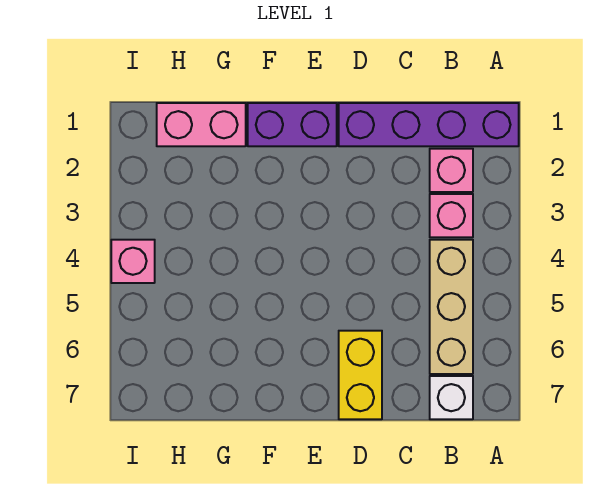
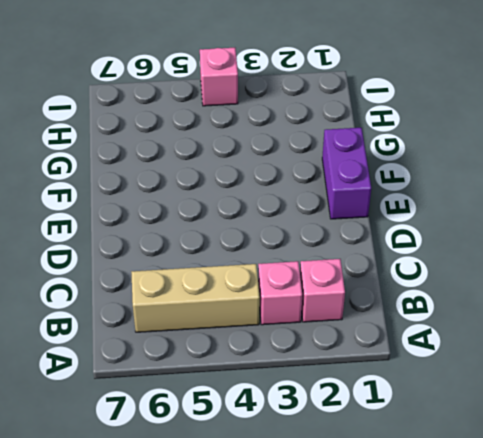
none -> purple brick A1:D1 level 1
none -> white brick B7 level 1

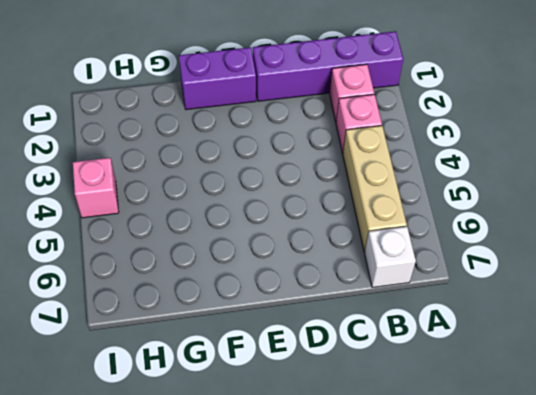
none -> yellow brick D6:D7 level 1
none -> pink brick G1:H1 level 1

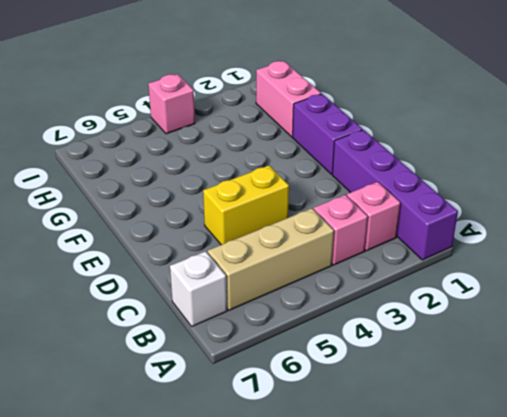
yellow brick D4:D5 level 1 -> yellow brick D6:D7 level 1

